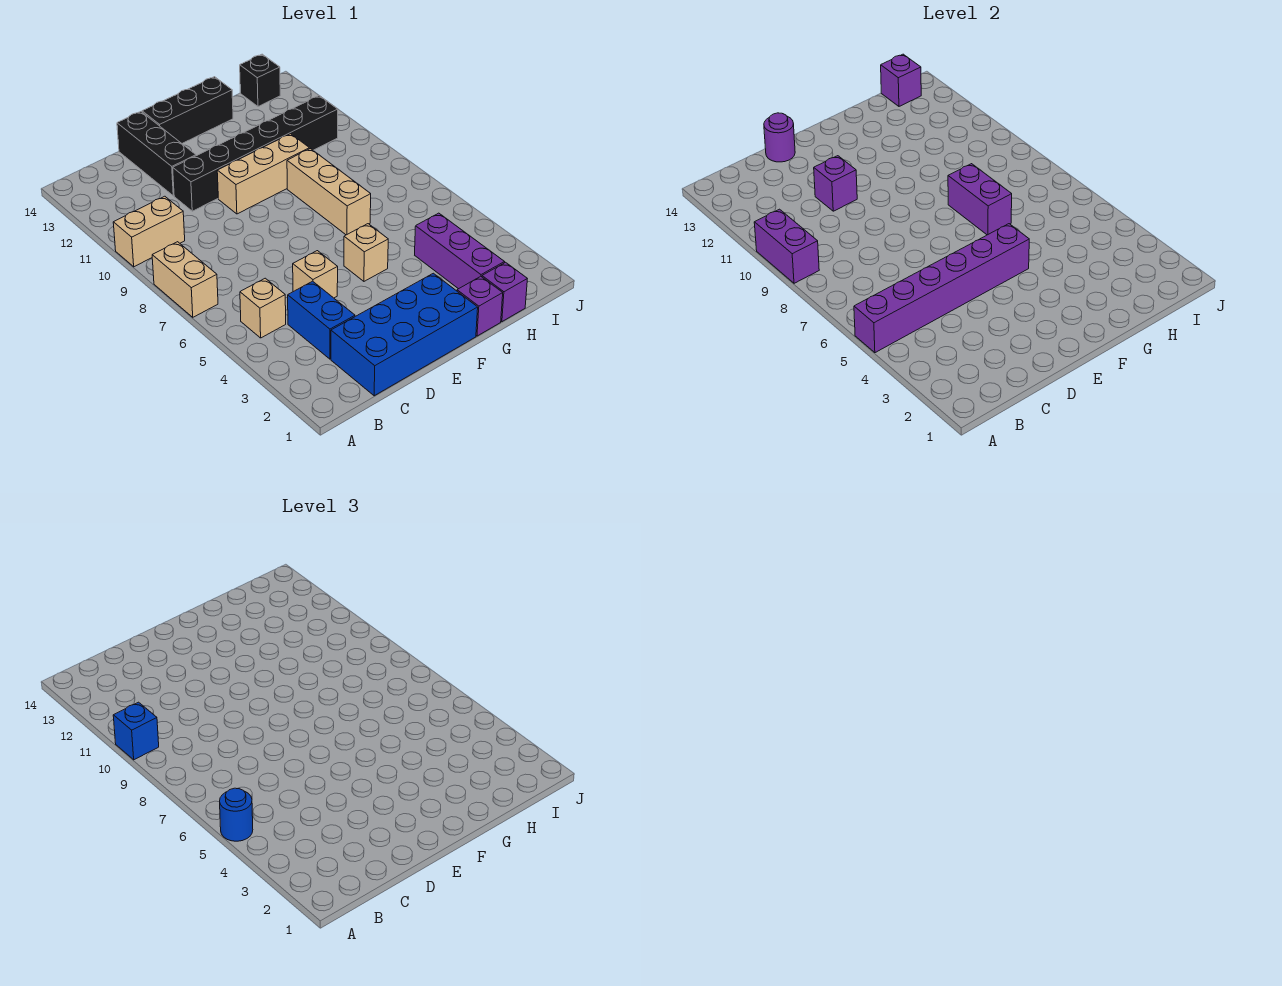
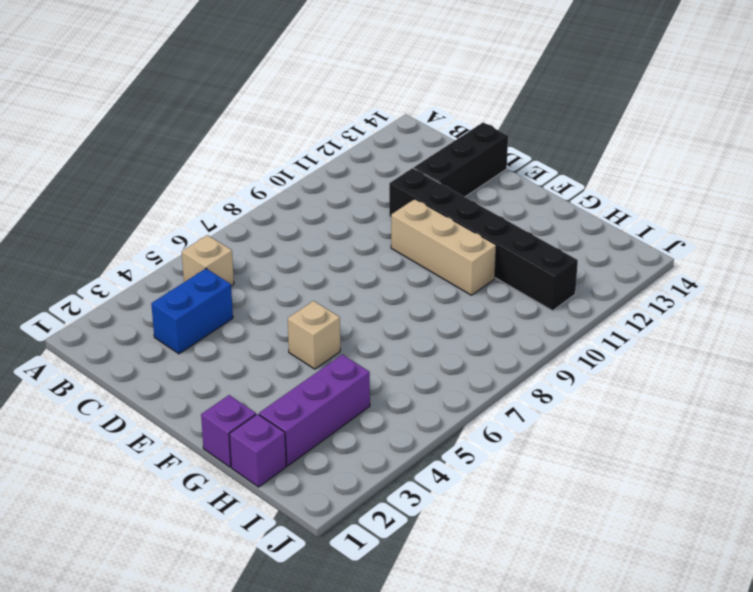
none -> tan brick A7:A8 level 1
none -> tan brick A10:B10 level 1
none -> blue brick C1:F2 level 1

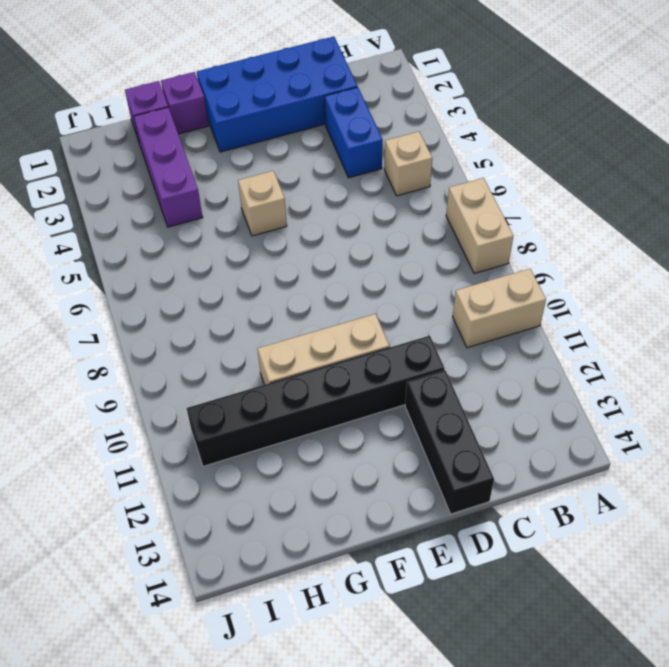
none -> tan brick D5 level 1
none -> black brick E14:G14 level 1
none -> tan brick G7:G9 level 1

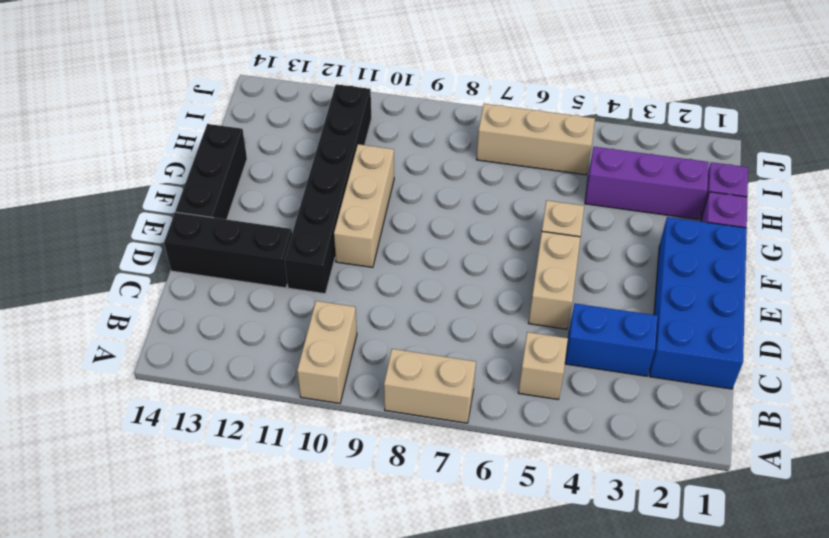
tan brick D5:E5 level 1 -> tan brick D5 level 1
tan brick I5:I7 level 1 -> tan brick G7:G9 level 1
none -> black brick I14 level 1
none -> purple brick A5:F5 level 2
none -> purple brick A9:A10 level 2

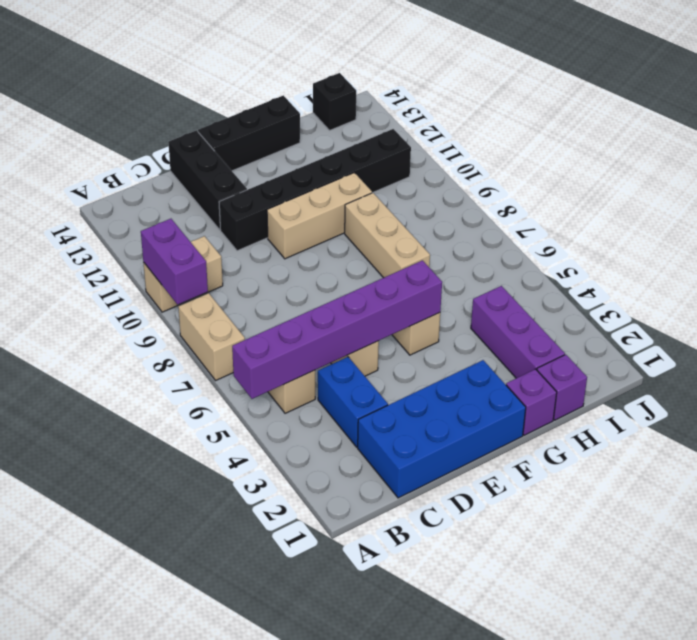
none -> purple brick D11 level 2
none -> purple round brick D14 level 2
none -> purple brick G7:G8 level 2

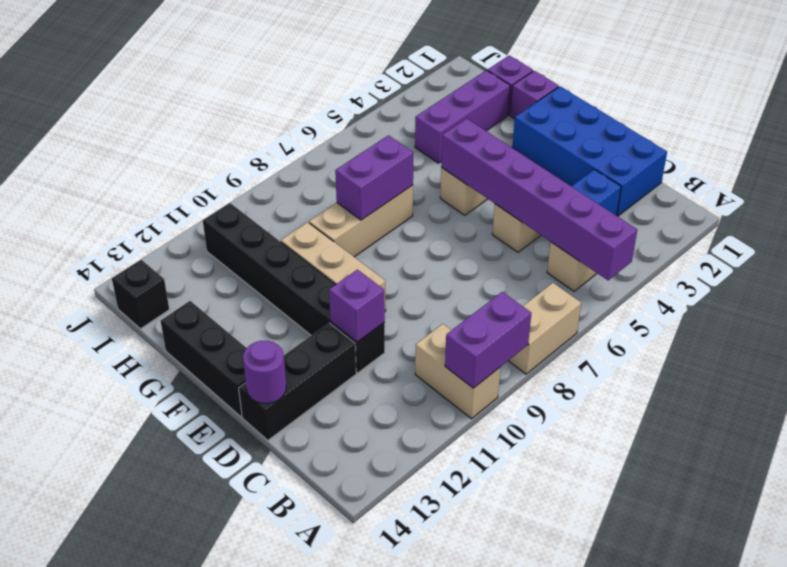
none -> purple brick I14 level 2
none -> blue round brick A5 level 3
none -> blue brick A10 level 3

